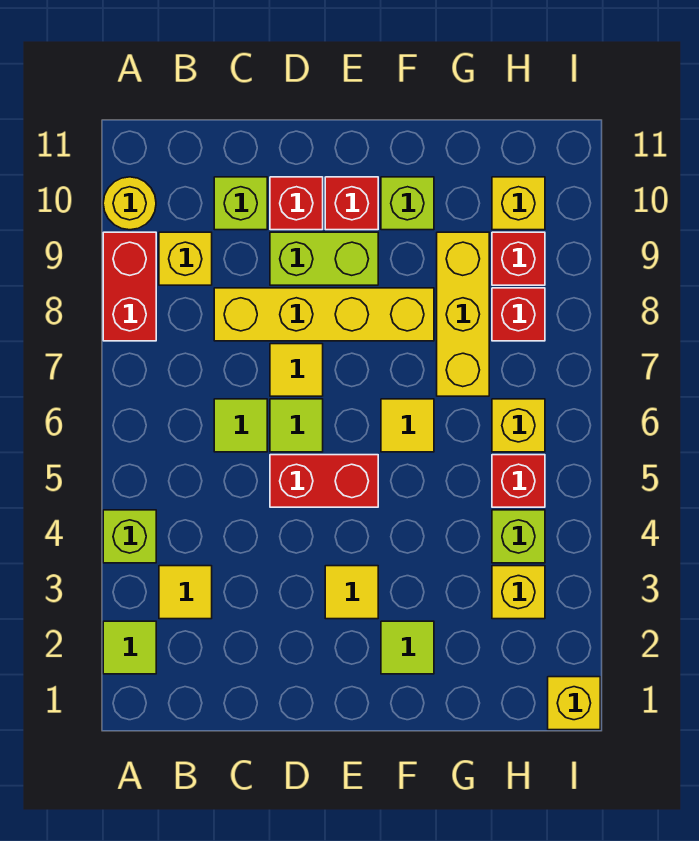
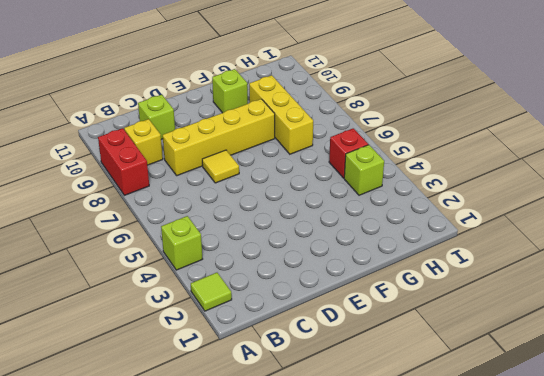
none -> yellow round brick A10 level 1
none -> yellow tile B3 level 1
none -> lime tile C6 level 1

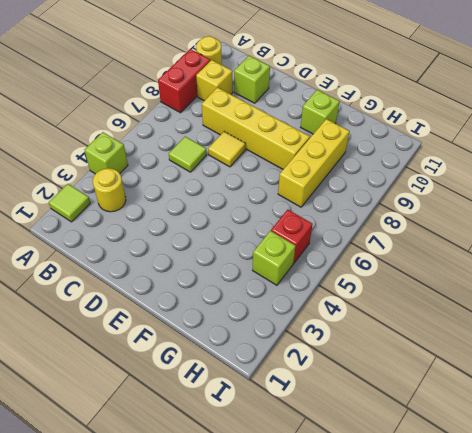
yellow round brick B3 level 1 -> yellow tile B3 level 1
none -> red brick D5:E5 level 1
none -> lime tile D6 level 1
none -> lime brick D9:E9 level 1

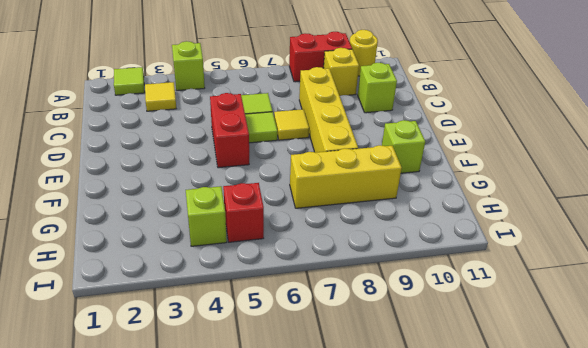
none -> lime brick D9:E9 level 1
none -> red brick D10 level 1
none -> yellow tile E3 level 1

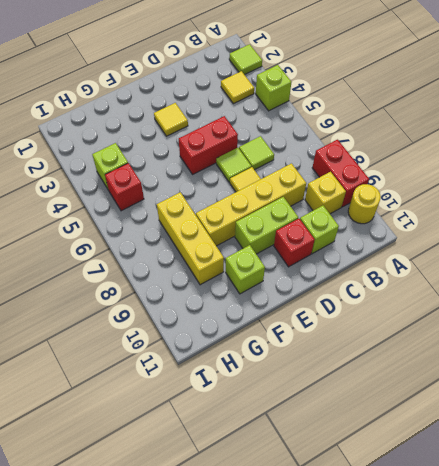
none -> red brick E10 level 1
none -> lime tile F2 level 1
none -> yellow tile F6 level 1

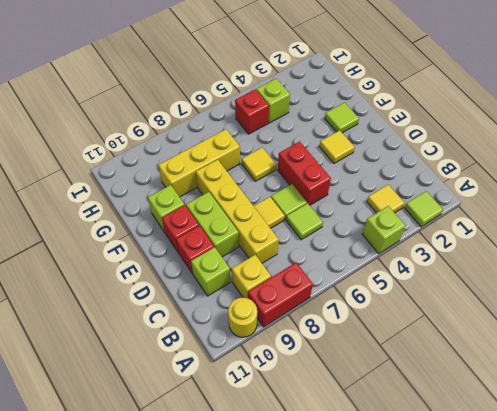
none -> yellow brick H3 level 1
none -> yellow brick H6 level 1
none -> red brick H8 level 1

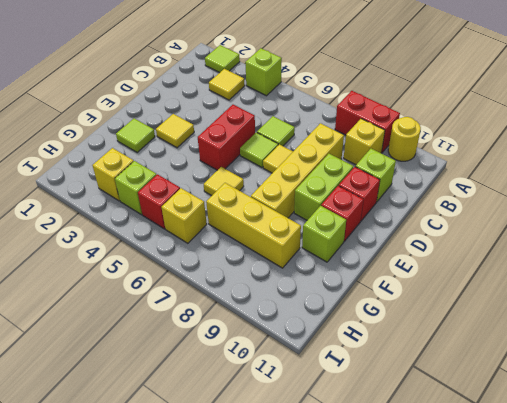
none -> red brick H8 level 1
none -> red brick H9 level 1
none -> yellow brick H10 level 1

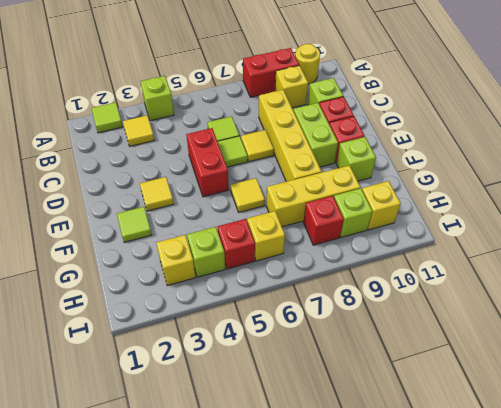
lime brick H9 level 1 -> red brick H9 level 1
none -> yellow brick I1 level 1

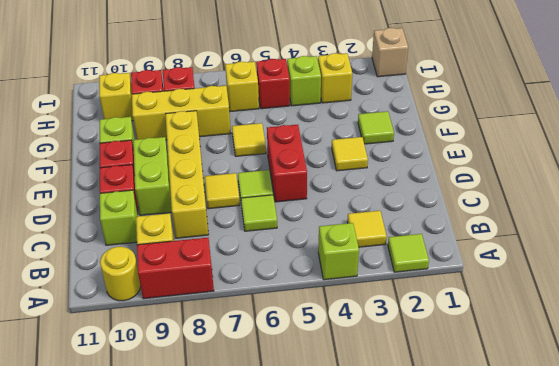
tan brick I1 level 1 -> yellow brick I1 level 1

